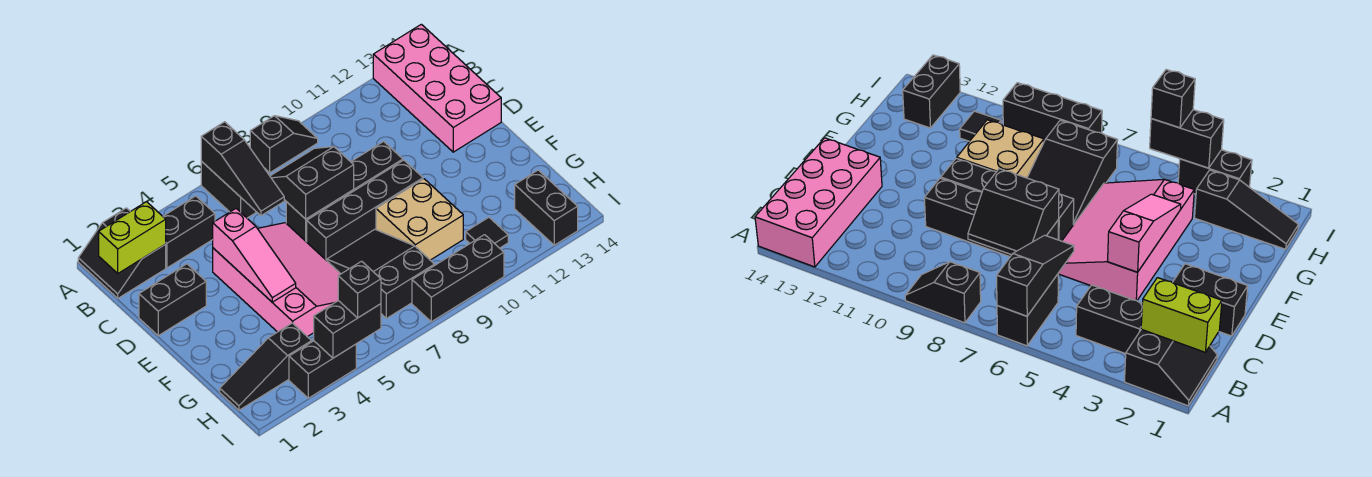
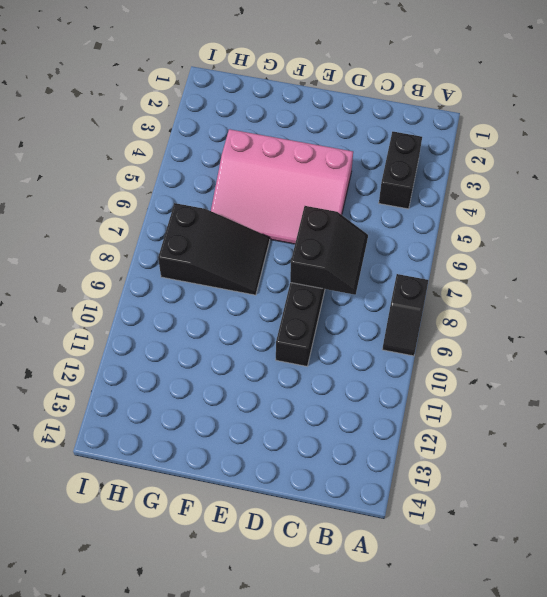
none -> black slope A1:B2 level 1 top 2
none -> black brick A6:B6 level 1
none -> pink brick A13:D14 level 1

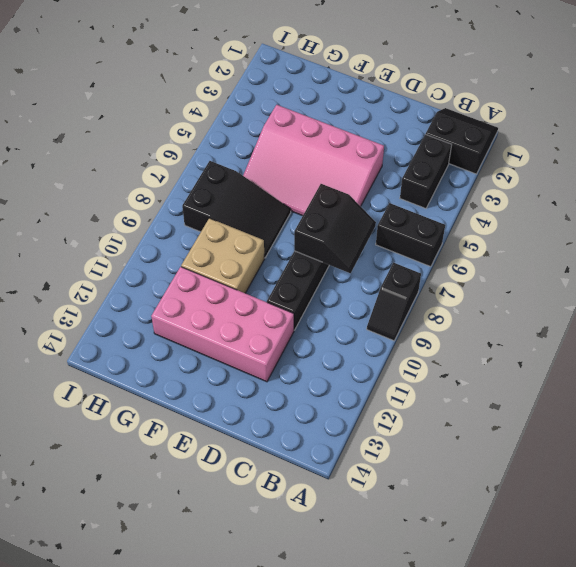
pink brick D11:G12 level 1 -> pink brick A13:D14 level 1
none -> black brick D1:D2 level 1
none -> black brick E7:E10 level 1
none -> black slope H1:H3 level 1 top 3

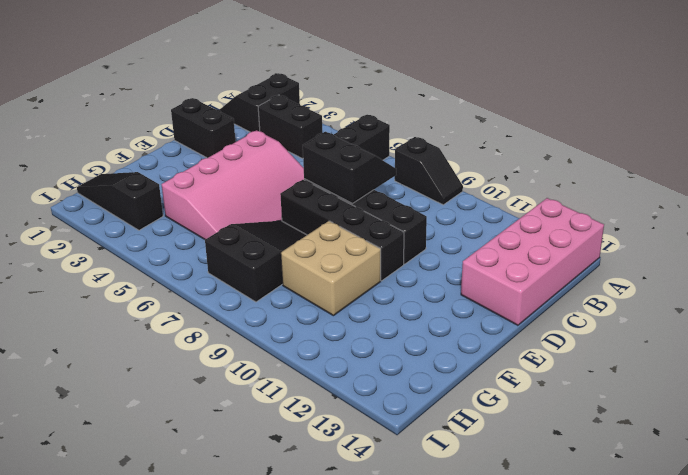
none -> black tile H11 level 1
none -> black brick H13:I13 level 1
none -> black brick I3:I4 level 1

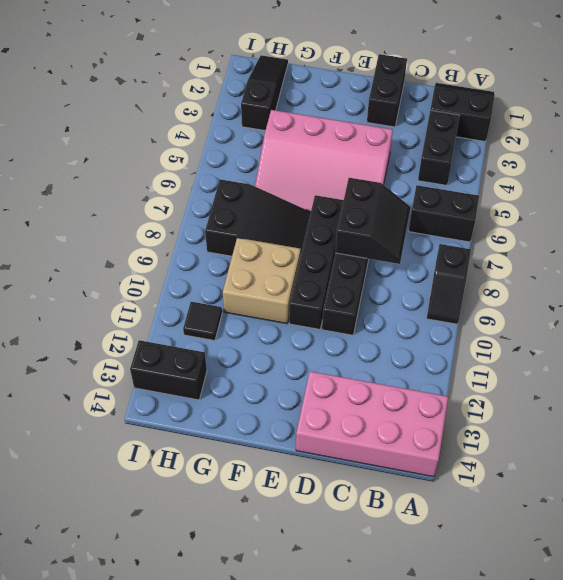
none -> black brick I3:I4 level 1
none -> black brick I8:I10 level 1
none -> black slope A6:C6 level 2 top A

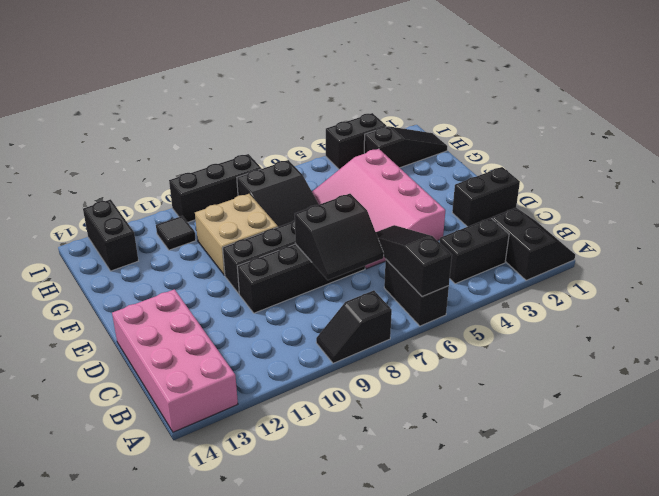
none -> lime brick B1:B2 level 2
none -> pink slope D4:F4 level 2 top D
none -> black brick I4:I5 level 2

